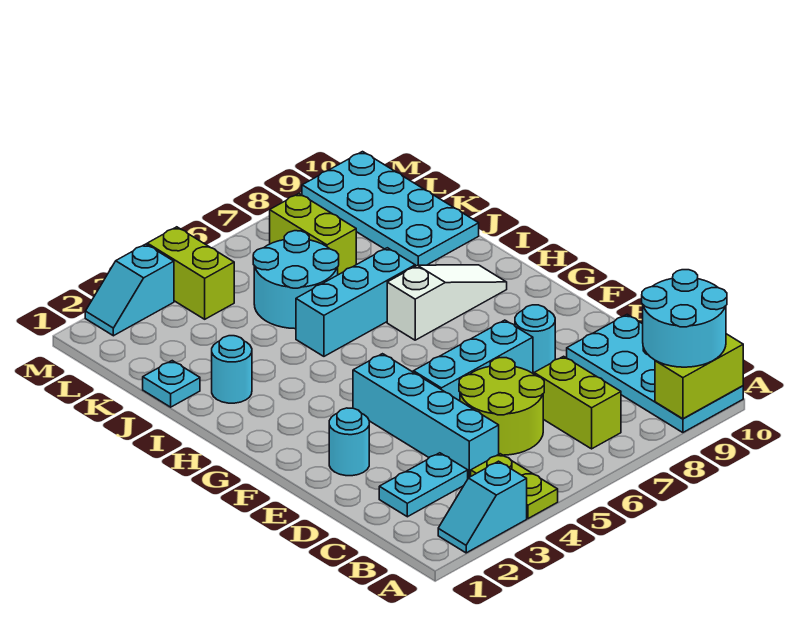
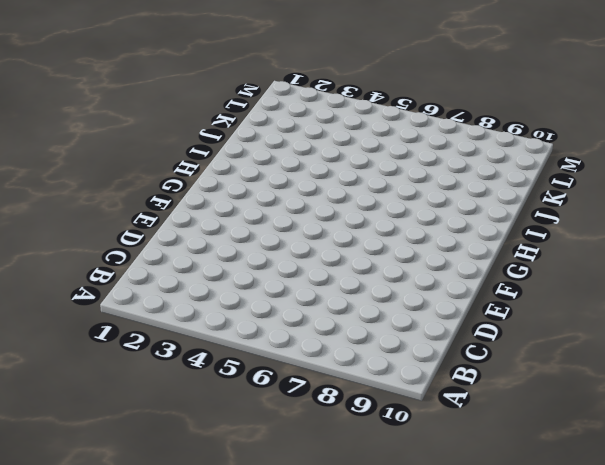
none -> cyan slope A2:A3 level 1 top 3
none -> lime plate A4:B4 level 1
none -> cyan plate A9:D10 level 1

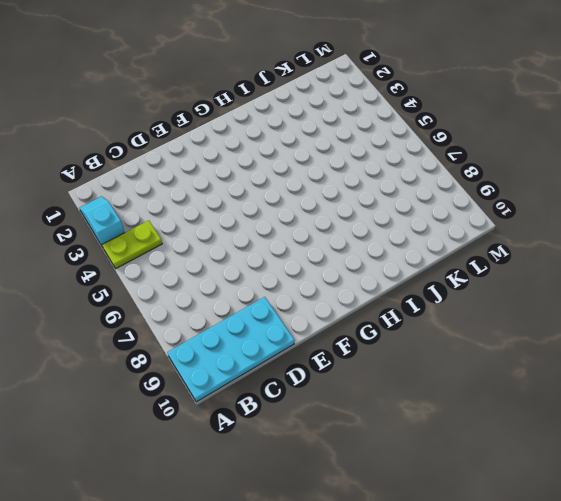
none -> lime brick B7:C7 level 1
none -> cyan plate C2:C3 level 1
none -> cyan brick C4:F4 level 1

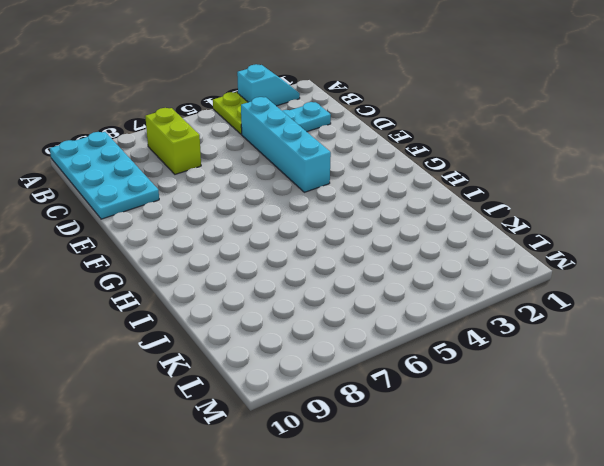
none -> lime round brick C5:D6 level 1
none -> cyan round brick E2 level 1
none -> cyan brick E5:E7 level 1

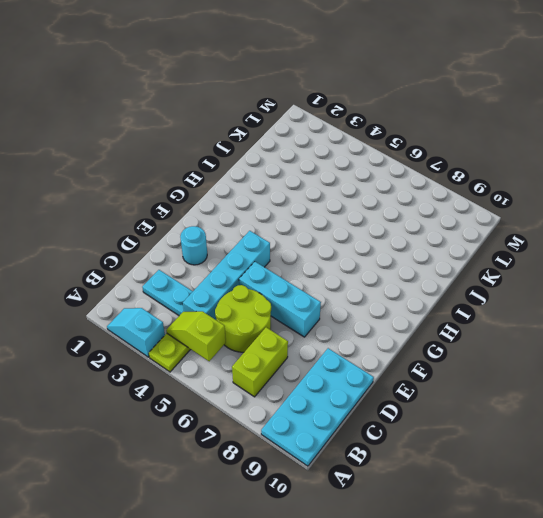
lime slope B4:B5 level 2 top 5 -> none
none -> cyan round brick E8 level 1
none -> white slope H7:H9 level 1 top 7
none -> cyan round brick I2 level 1

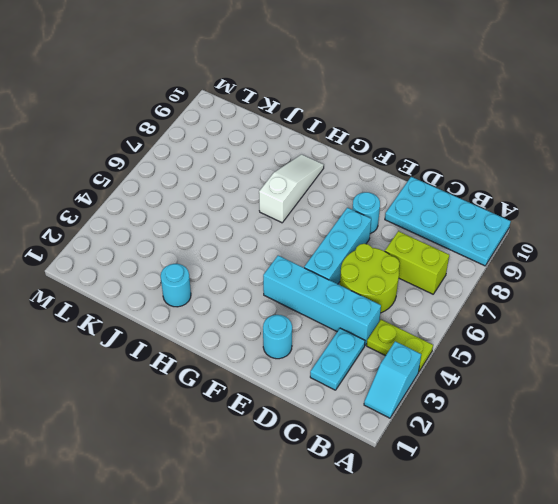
none -> cyan brick I5:I7 level 1
none -> cyan plate J1 level 1
none -> cyan round brick J5:K6 level 1

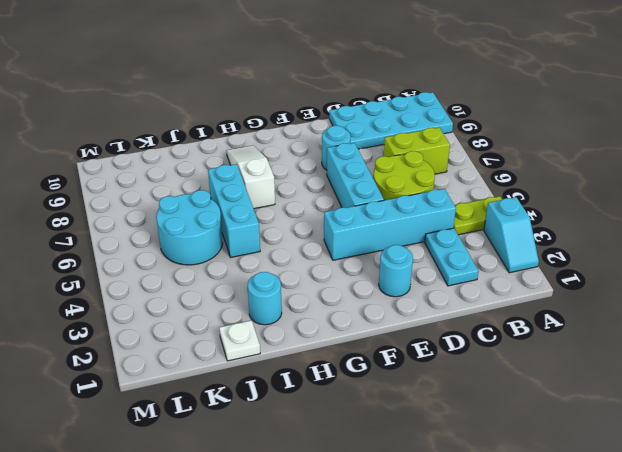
white plate J1 level 1 -> cyan plate J1 level 1
none -> cyan plate J9:M10 level 1
none -> lime brick K7:L7 level 1
none -> lime brick L4:M4 level 1

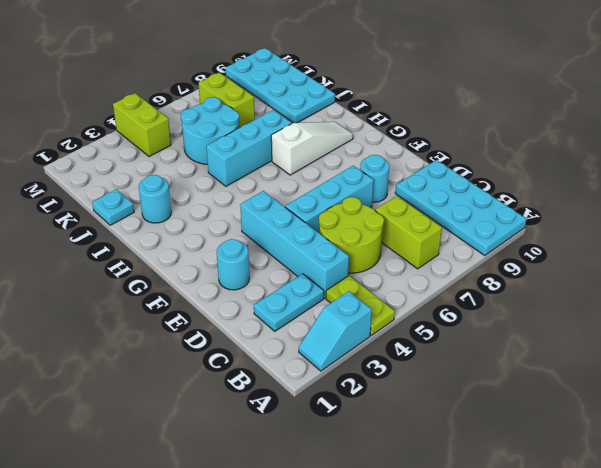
none -> cyan slope M2:M3 level 1 top 3
none -> lime brick A9:A10 level 2
none -> cyan round brick A9:B10 level 3

